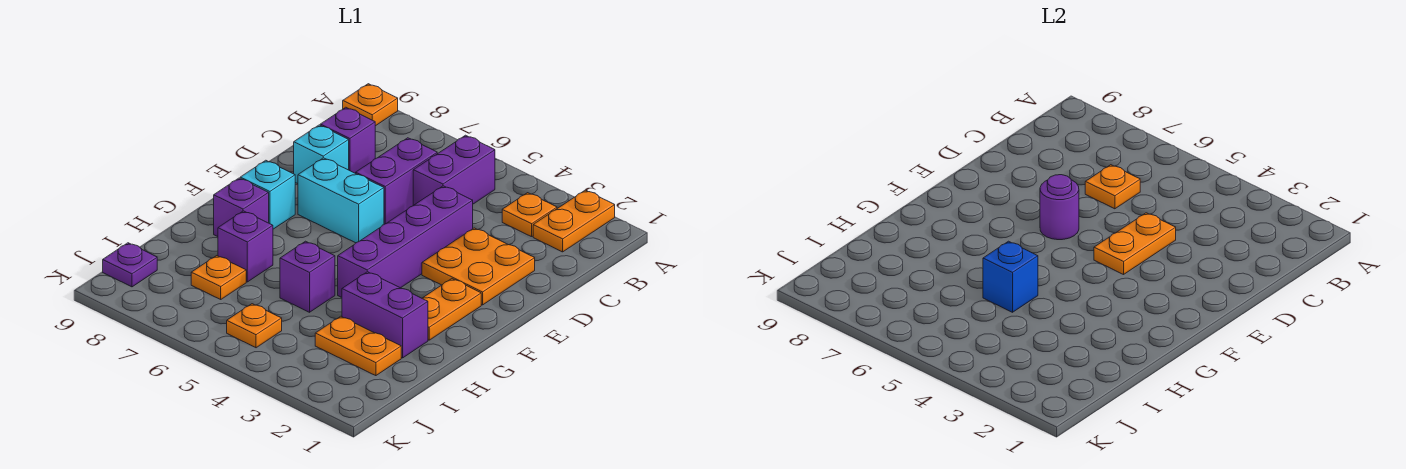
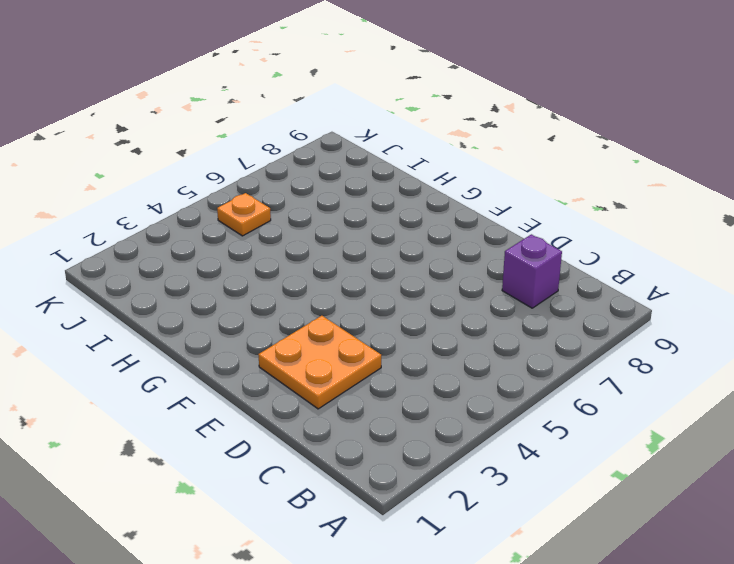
none -> orange plate A2:B2 level 1
none -> orange plate A9 level 1
none -> orange plate B3 level 1

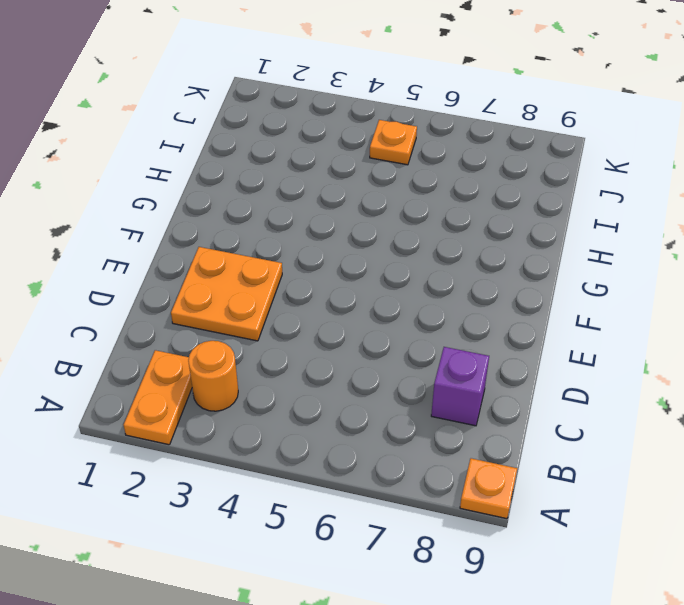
orange round brick B3 level 1 -> orange plate B3 level 1
none -> purple brick B5:C5 level 1
none -> purple brick C6:D6 level 1
none -> purple brick D4:G4 level 1

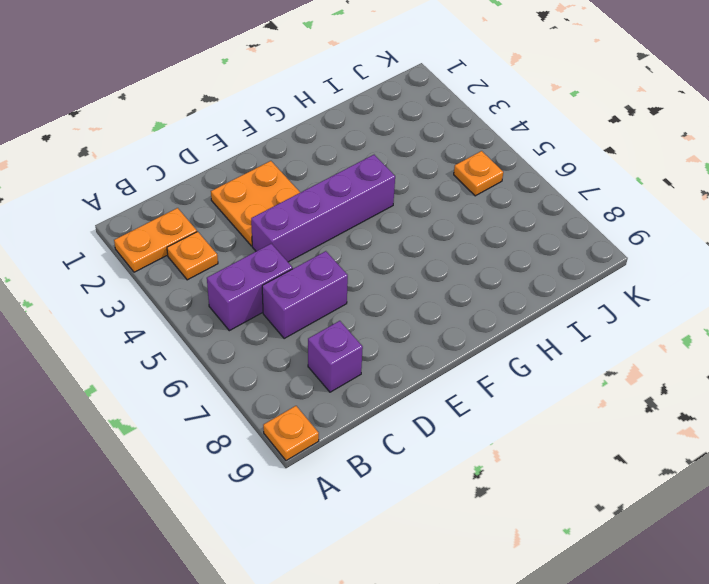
none -> cyan brick D8 level 1
none -> cyan brick E6:E7 level 1
none -> orange plate F2:G2 level 1

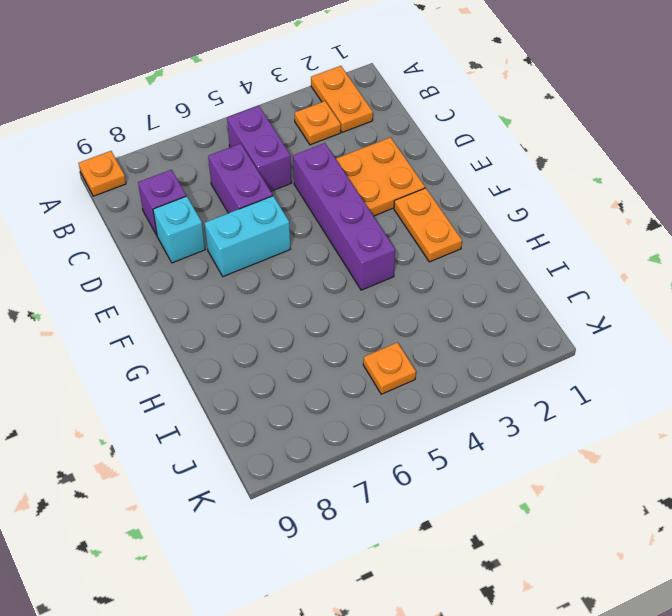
none -> cyan brick F8 level 1
none -> purple brick G8 level 1
none -> purple brick H2:H3 level 1

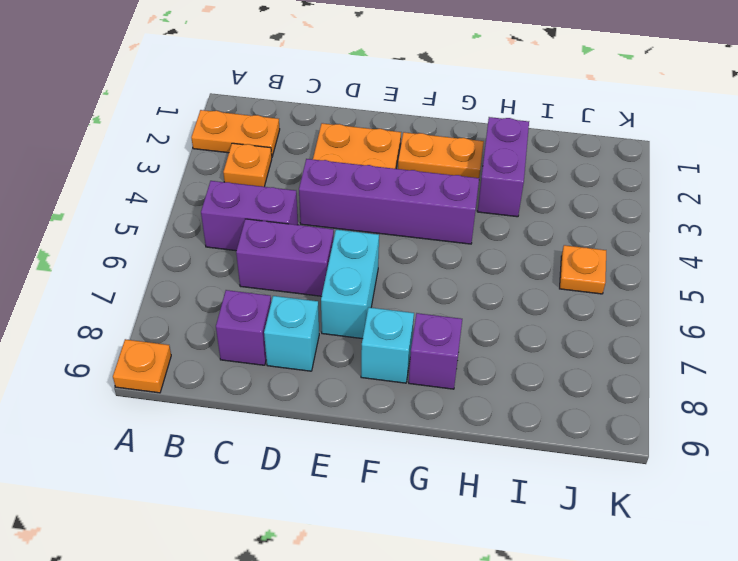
none -> purple brick H5 level 1
none -> purple brick H7 level 1
none -> orange plate I2:I3 level 1

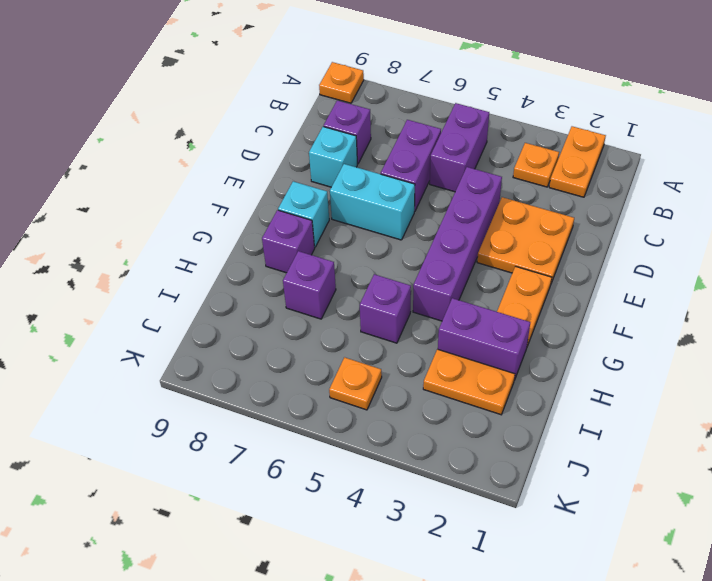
none -> orange plate I7 level 1
none -> purple plate J9 level 1
none -> orange plate C6 level 2

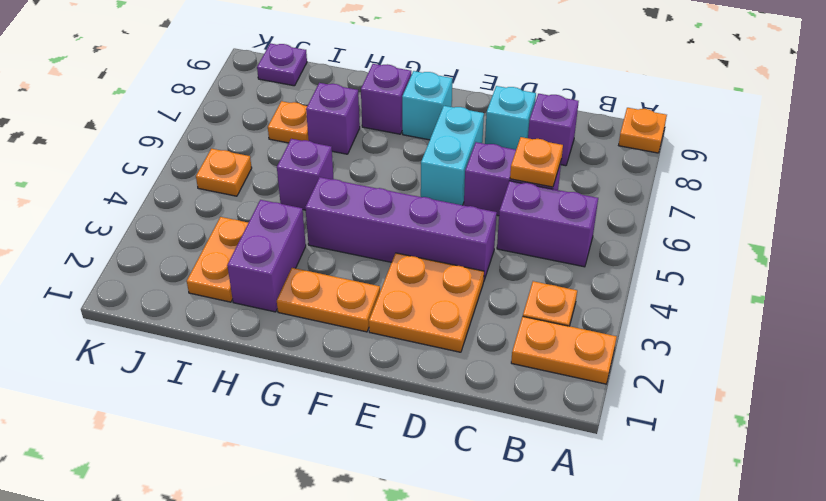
none -> orange plate D4:E4 level 2
none -> purple round brick E6 level 2
none -> blue brick H5 level 2

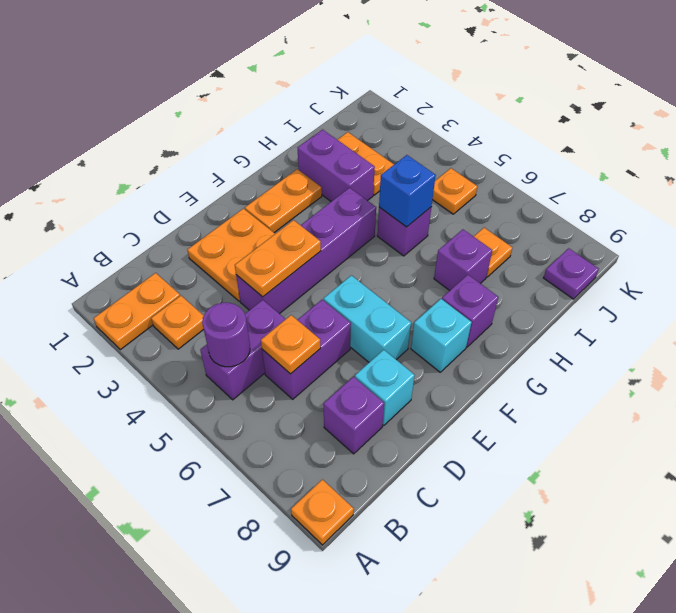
purple round brick B5 level 2 -> purple round brick E6 level 2

